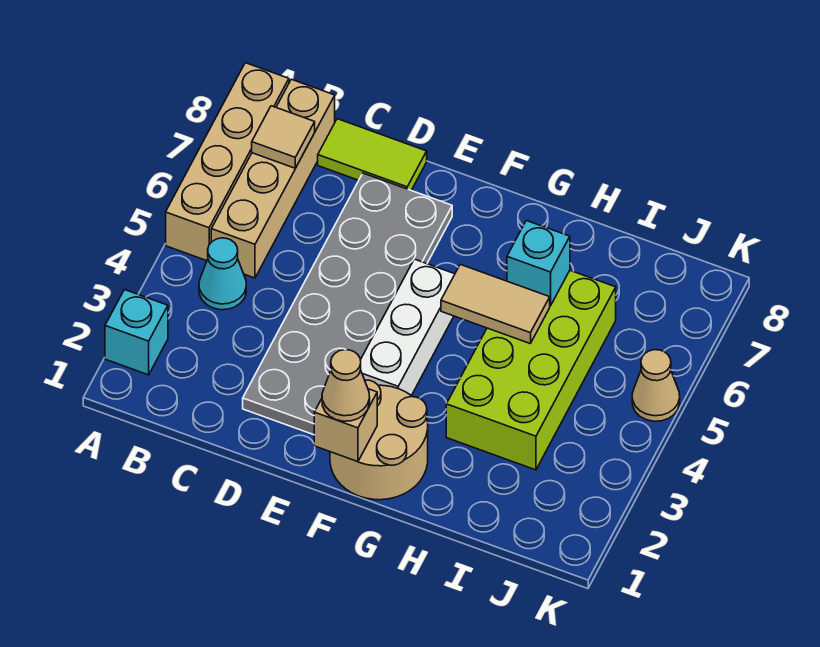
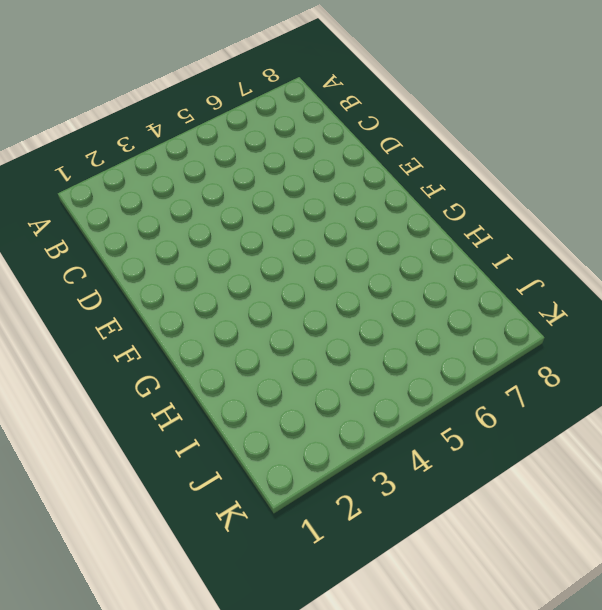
none -> cyan brick A2 level 1
none -> tan brick A5:A8 level 1
none -> cyan cone B4 level 1

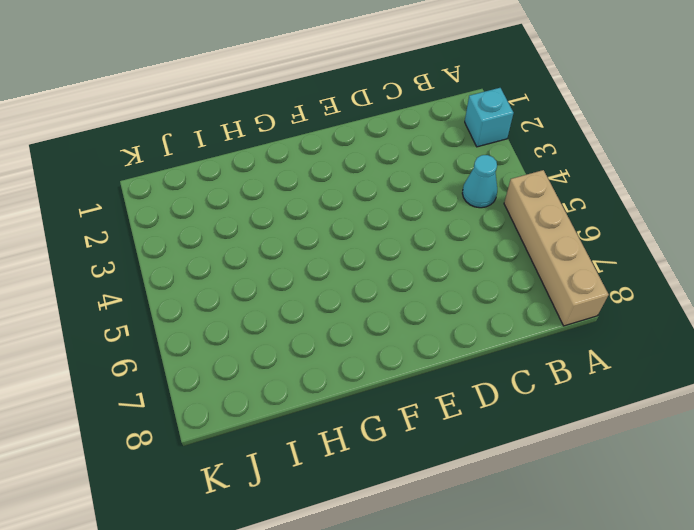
none -> tan brick B5:B8 level 1
none -> lime tile C8:D8 level 1
none -> grey plate D2:E7 level 1

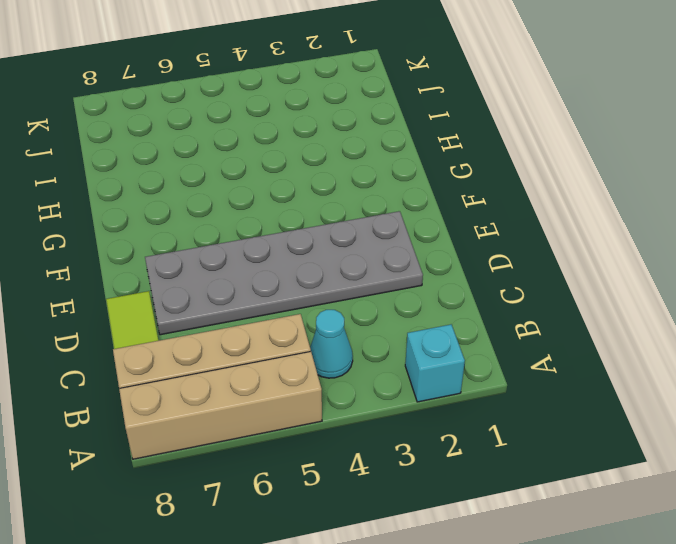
none -> tan round brick F1:G2 level 1
none -> white brick F3:F5 level 1
none -> lime brick H3:I6 level 1

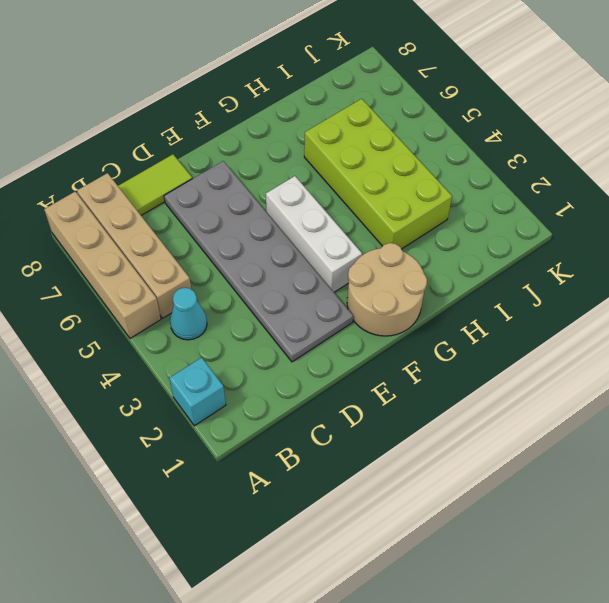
none -> tan cone K5 level 1
none -> tan tile B7 level 2
none -> tan brick F1 level 2

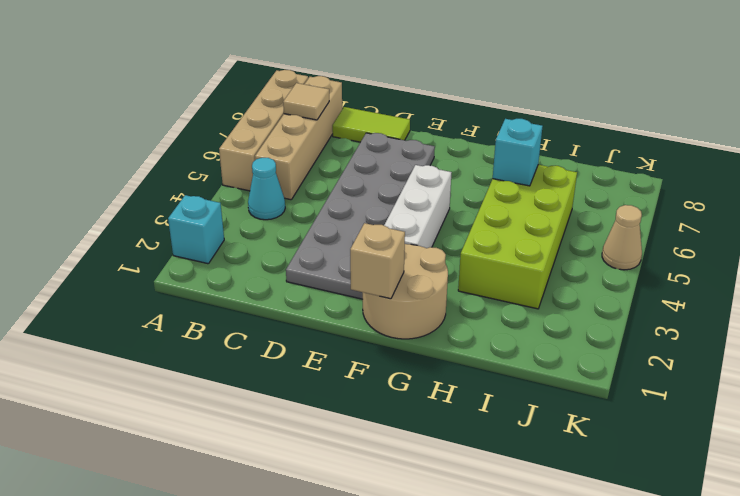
none -> tan tile G5:H5 level 2
none -> tan cone F1 level 3

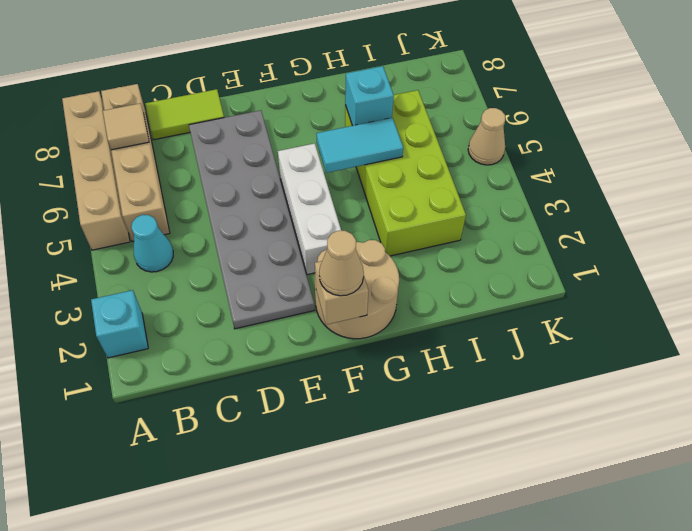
cyan tile G5:H5 level 2 -> tan tile G5:H5 level 2

